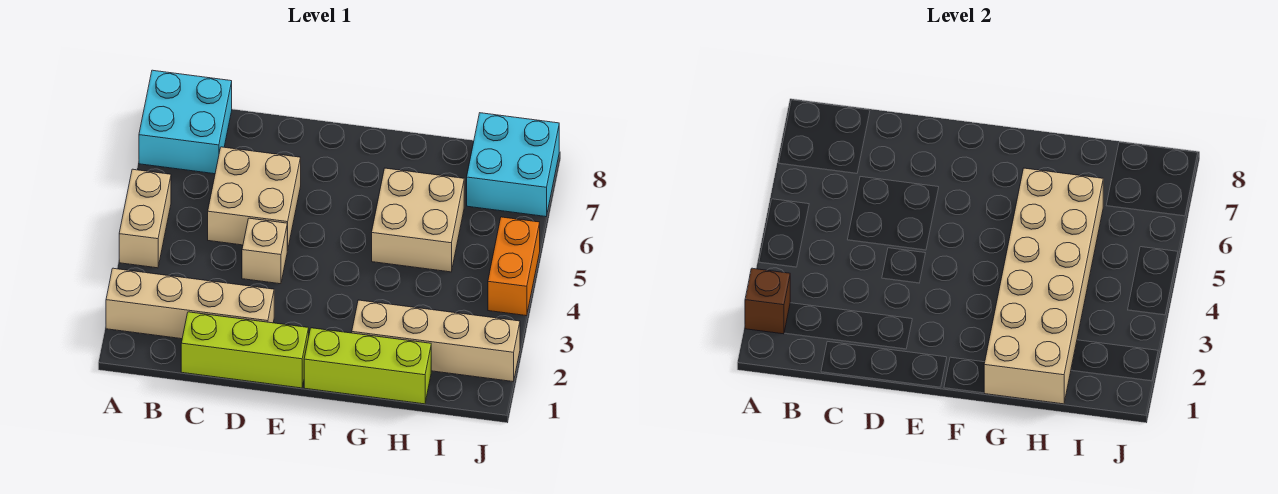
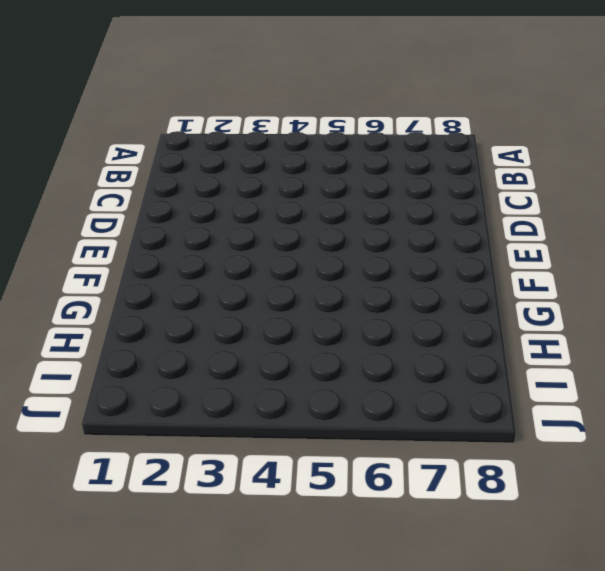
none -> tan brick A2:D2 level 1
none -> tan brick A4:A5 level 1
none -> cyan brick A7:B8 level 1

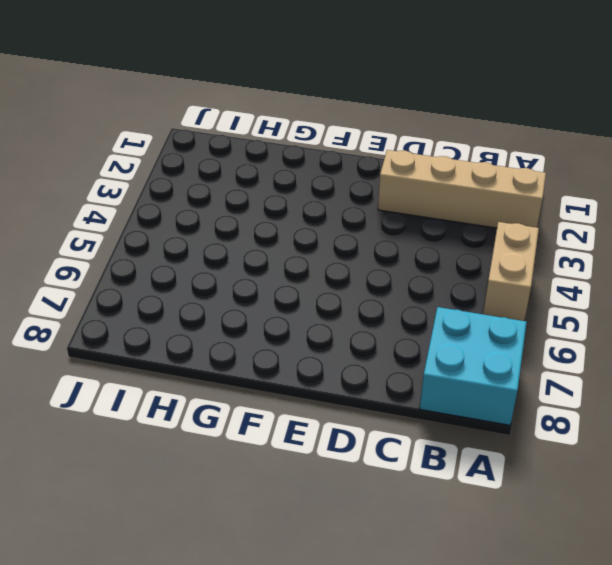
none -> lime brick C1:E1 level 1
none -> tan brick C5:D6 level 1
none -> tan brick D4 level 1

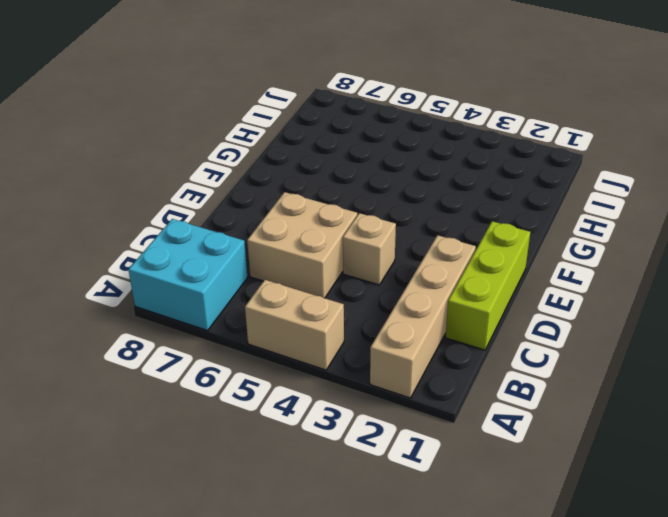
none -> lime brick F1:H1 level 1
none -> tan brick G2:J2 level 1
none -> tan brick G5:H6 level 1

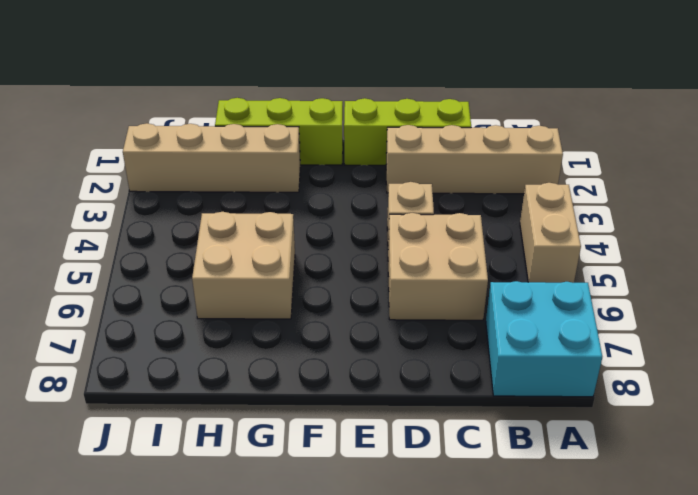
none -> cyan brick I7:J8 level 1
none -> orange brick J4:J5 level 1
none -> brown brick A2 level 2

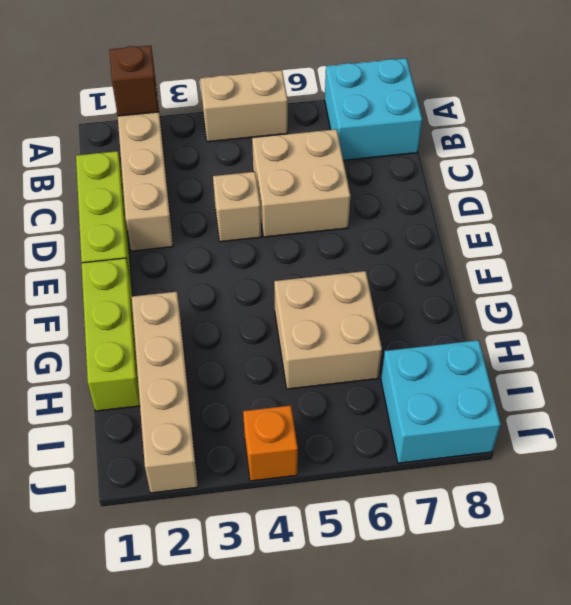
orange brick J4 level 1 -> orange brick J4:J5 level 1
none -> tan brick G1:H6 level 2

